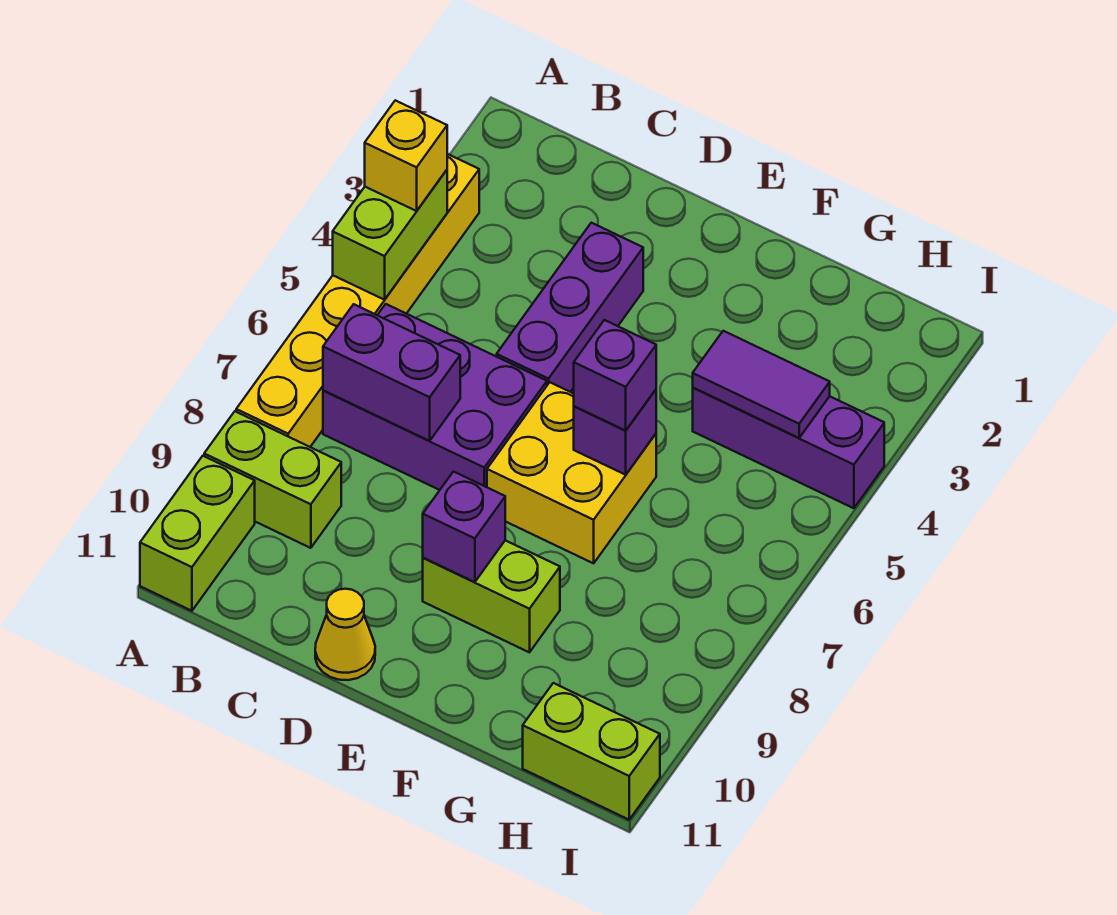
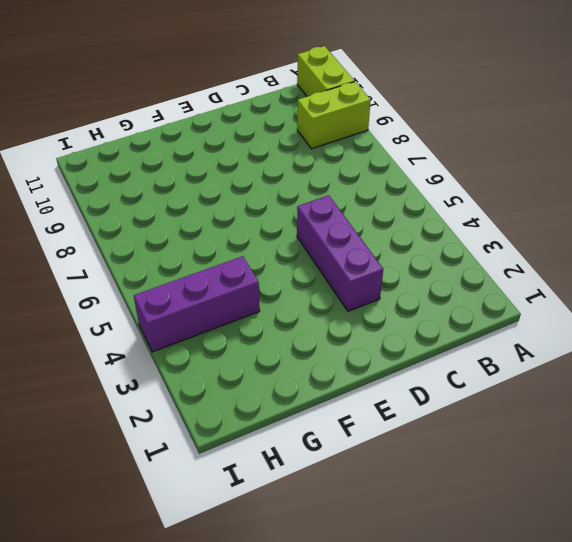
none -> yellow brick A3:A8 level 1
none -> purple brick B6:D7 level 1
none -> yellow cone D11 level 1

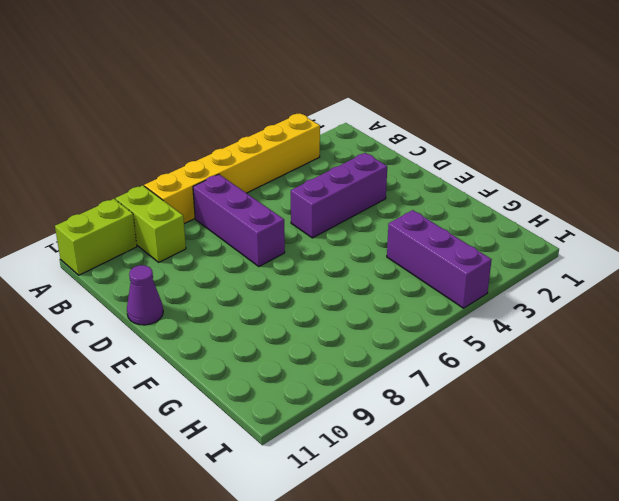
purple brick B7:D7 level 1 -> purple brick B6:D7 level 1
purple cone D11 level 1 -> yellow cone D11 level 1
none -> yellow brick E6:F7 level 1
none -> lime brick E9:F9 level 1
none -> lime brick H11:I11 level 1

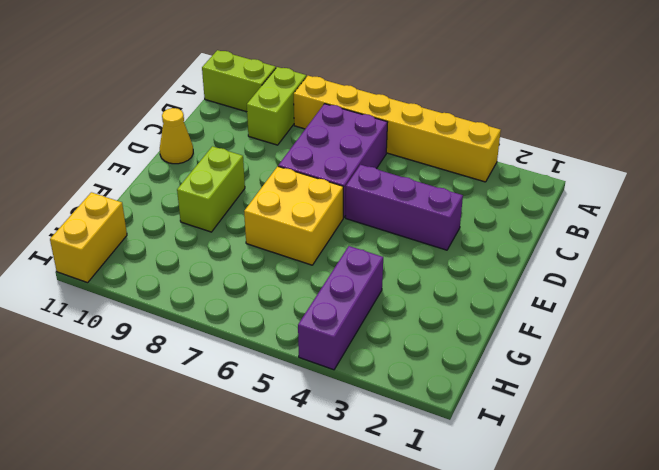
yellow brick H11:I11 level 1 -> lime brick H11:I11 level 1
none -> lime brick A4:A5 level 2
none -> purple brick B7:C7 level 2
none -> purple brick E9 level 2

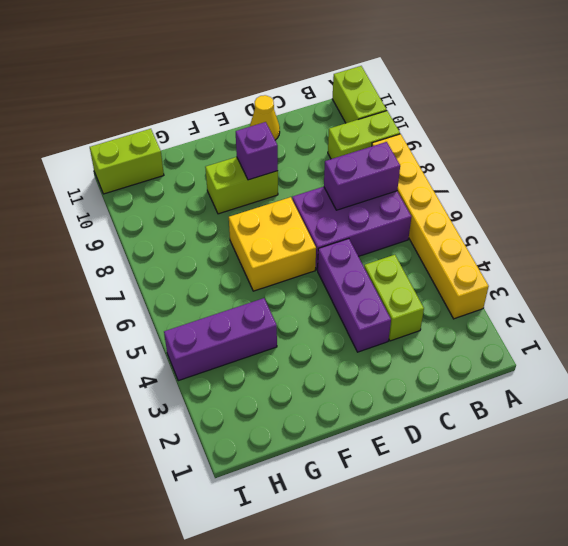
lime brick C3:C4 level 1 -> lime brick A4:A5 level 2
none -> purple brick F6 level 2
none -> purple tile G4:H4 level 2
none -> yellow brick A4 level 3

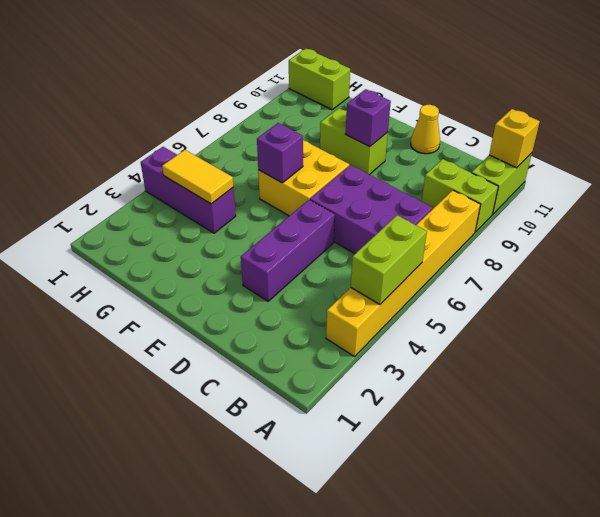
yellow brick A11 level 2 -> yellow brick A4 level 3
yellow tile G4:H4 level 2 -> purple tile G4:H4 level 2
none -> purple brick B7:C7 level 2
none -> purple brick F6 level 3

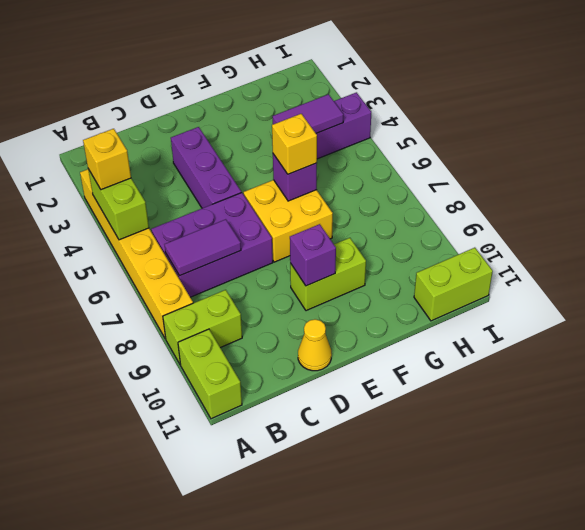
purple tile B7:C7 level 2 -> purple brick B7:C7 level 2
yellow brick F6 level 3 -> purple brick F6 level 3

